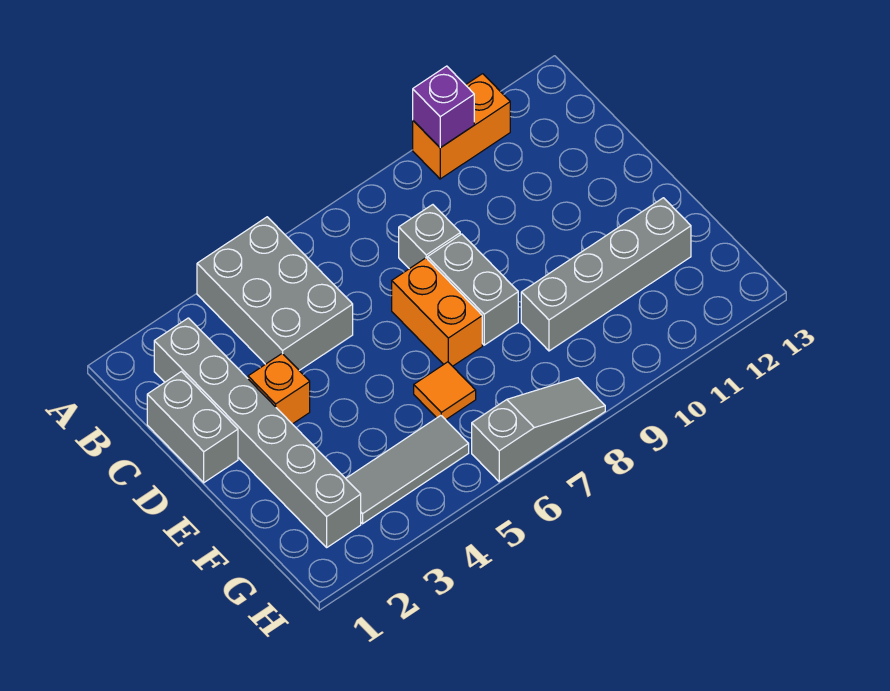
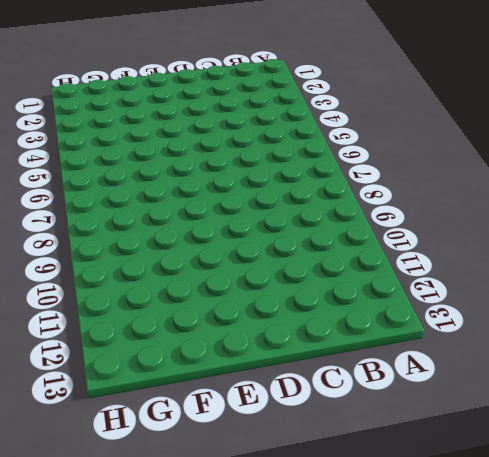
none -> grey brick A4:C5 level 1
none -> orange brick A10:A11 level 1
none -> grey brick B2:G2 level 1

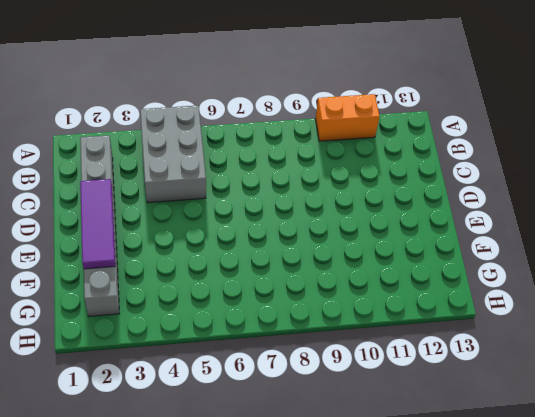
purple tile D2:F2 level 2 -> none
none -> grey brick C1:D1 level 1
none -> grey brick C8 level 1
none -> orange brick D3 level 1

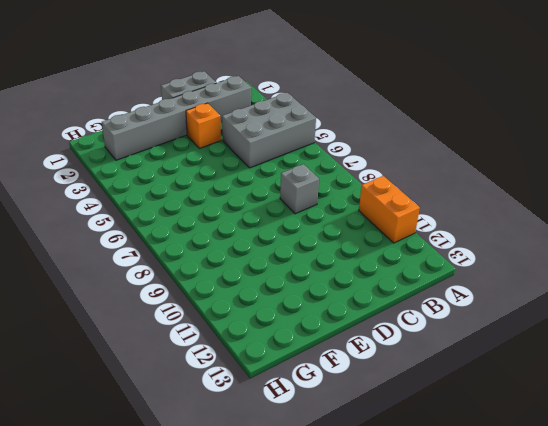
none -> orange brick D7:E7 level 1
none -> grey brick D8:E8 level 1
none -> orange tile F6 level 1

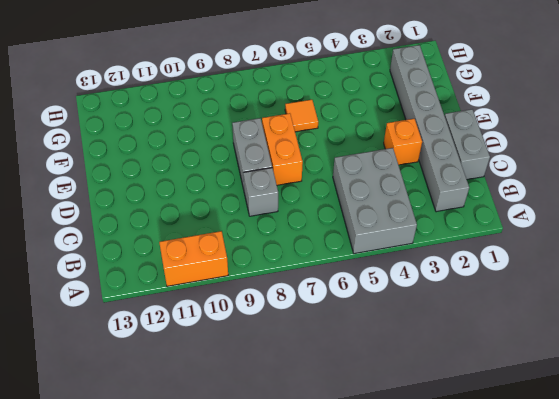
none -> grey brick F9:F12 level 1
none -> grey tile G3:G5 level 1
none -> grey slope H6:H8 level 1 top 6

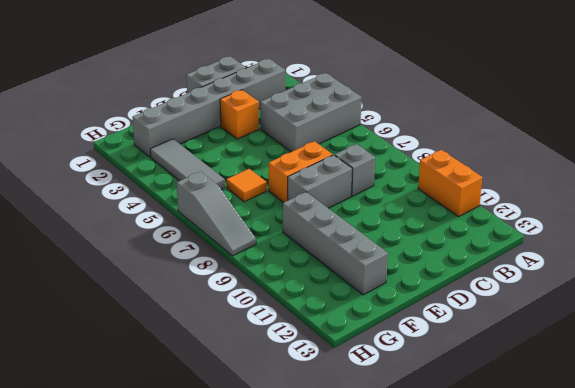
none -> purple brick A10 level 2

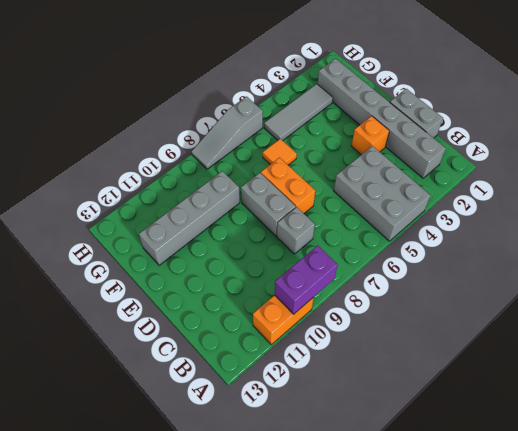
purple brick A9:A10 level 2 -> purple brick A10 level 2

